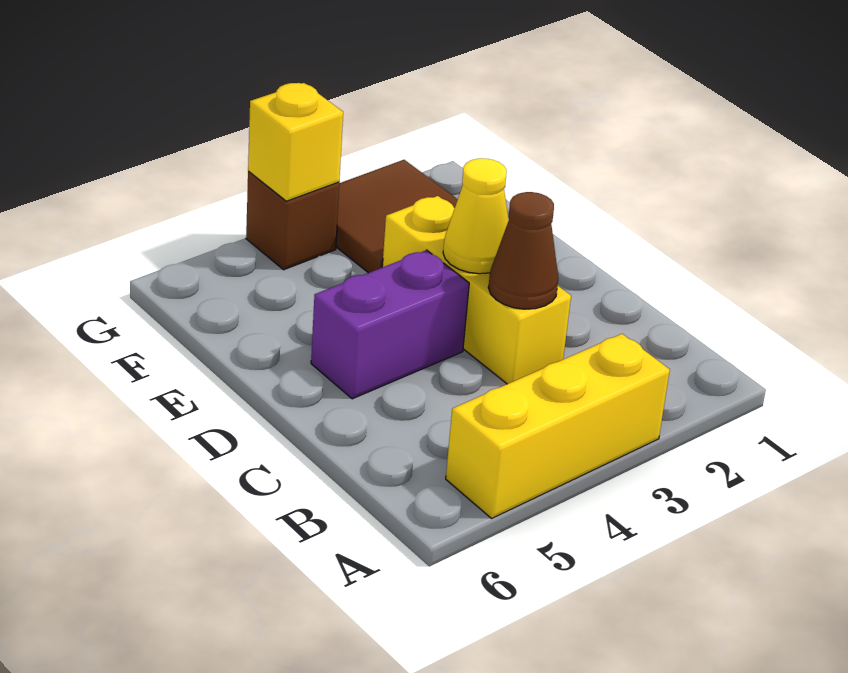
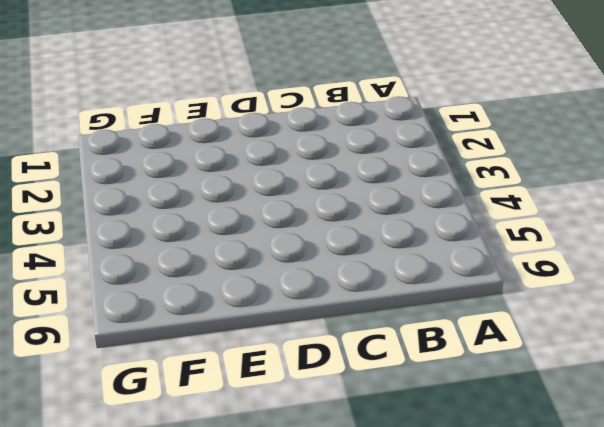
none -> yellow brick A3:A5 level 1
none -> yellow brick C3:E3 level 1

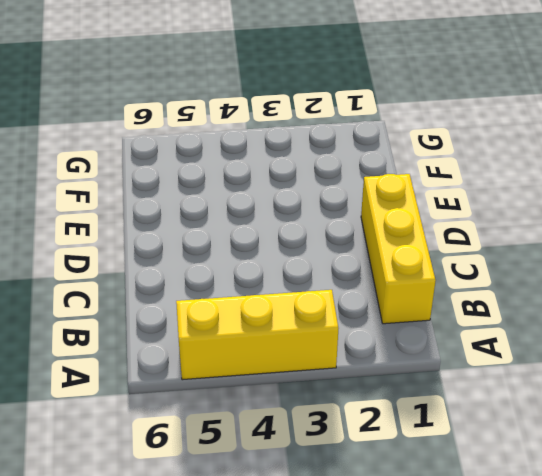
yellow brick B1:D1 level 1 -> yellow brick C3:E3 level 1
none -> purple brick D4:D5 level 1
none -> brown tile F2:G3 level 1

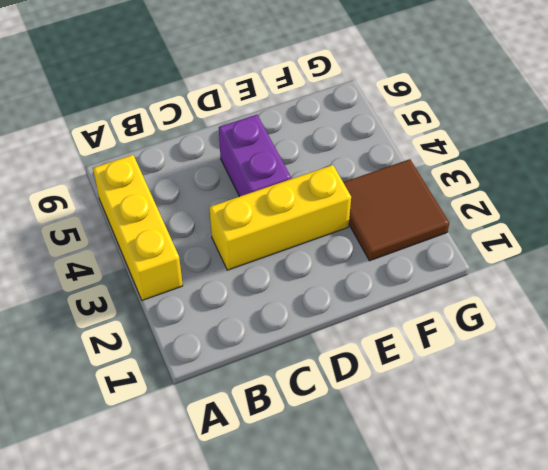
none -> brown brick G4 level 1
none -> brown cone C3 level 2

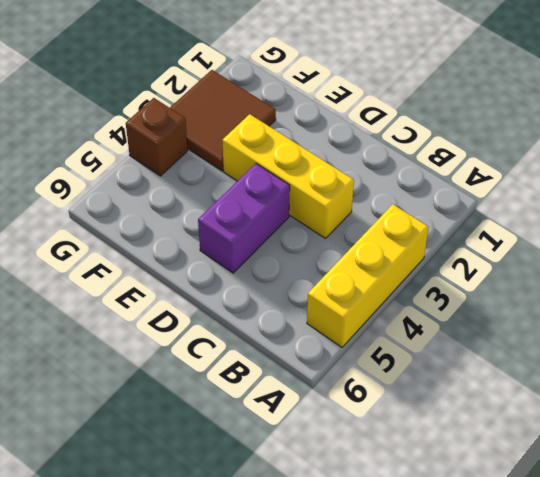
none -> brown cone C3 level 2
none -> yellow cone D3 level 2

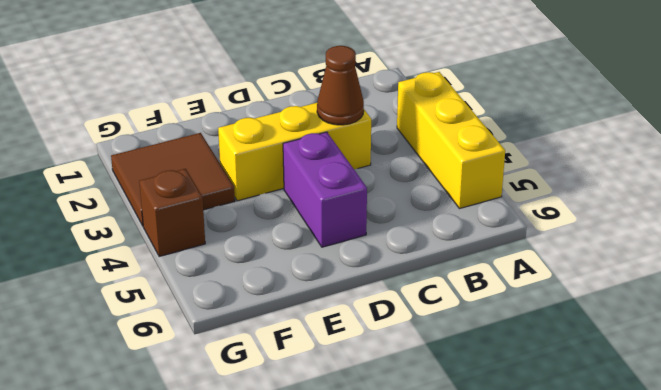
none -> yellow cone D3 level 2
none -> yellow brick G4 level 2

